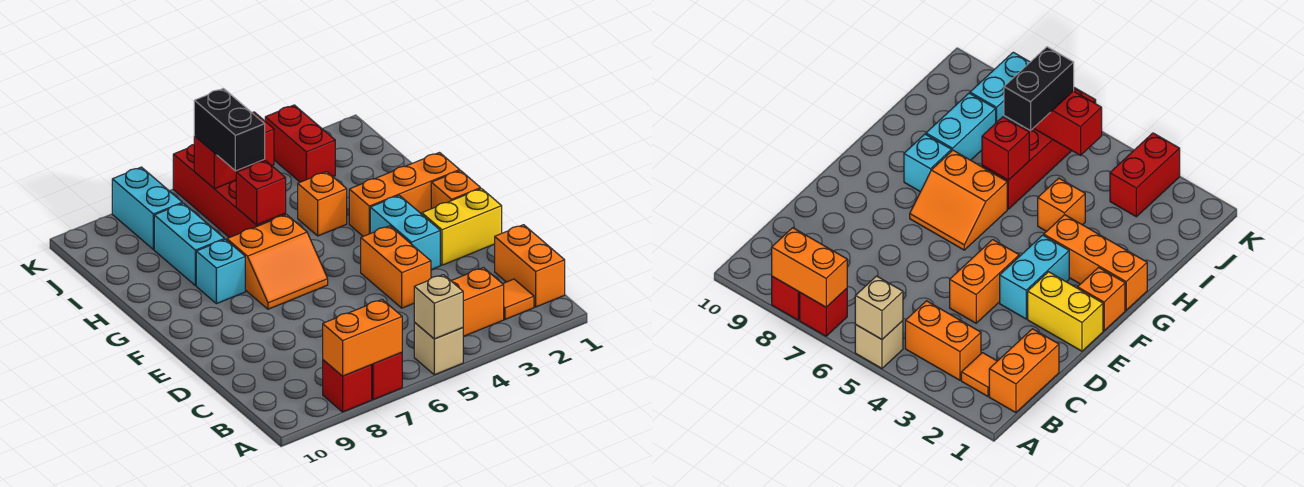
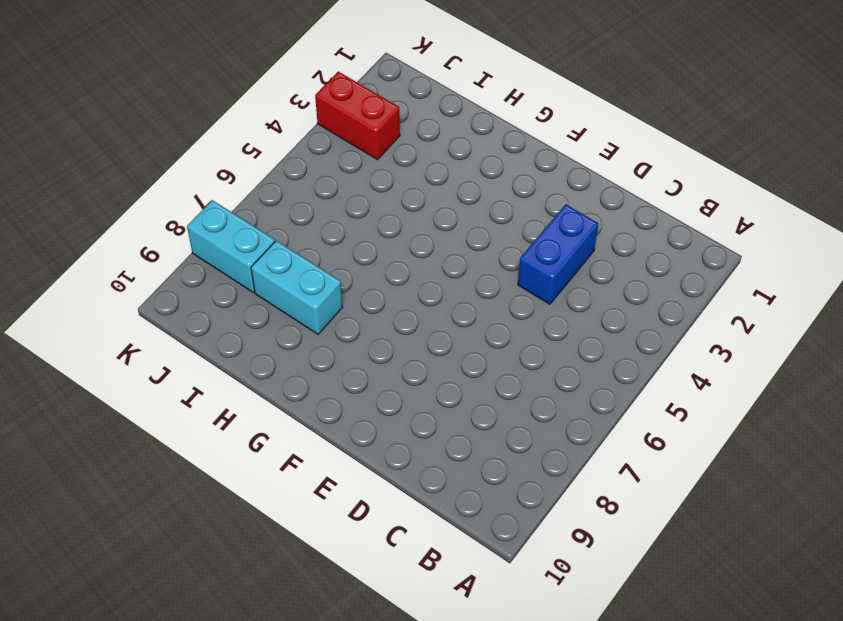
blue brick D3:D4 level 1 -> orange brick D4:E4 level 1
none -> tan brick A5 level 1
none -> red brick A7 level 1
none -> red brick A8 level 1

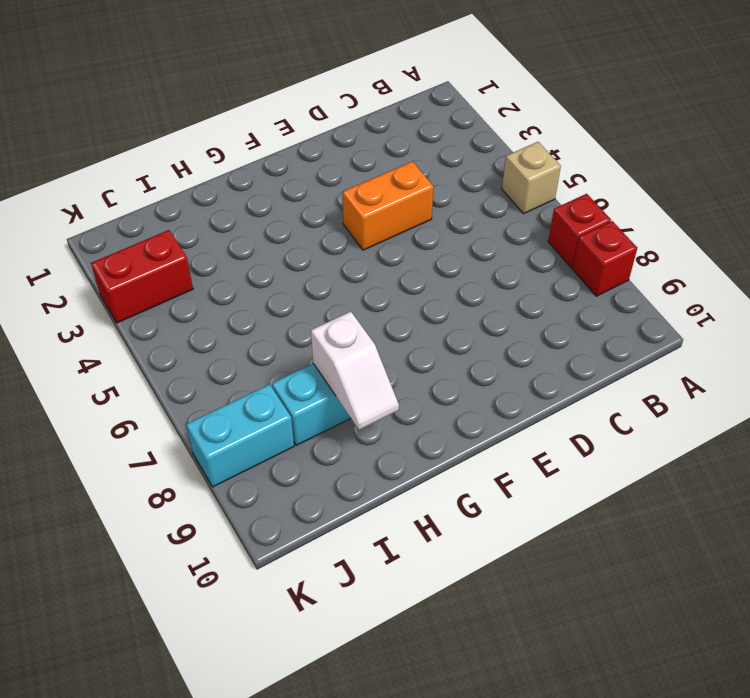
white slope H8:H9 level 2 top 8 -> none
none -> orange brick B1:C1 level 1
none -> orange tile B2 level 1
none -> orange brick B3:B4 level 1

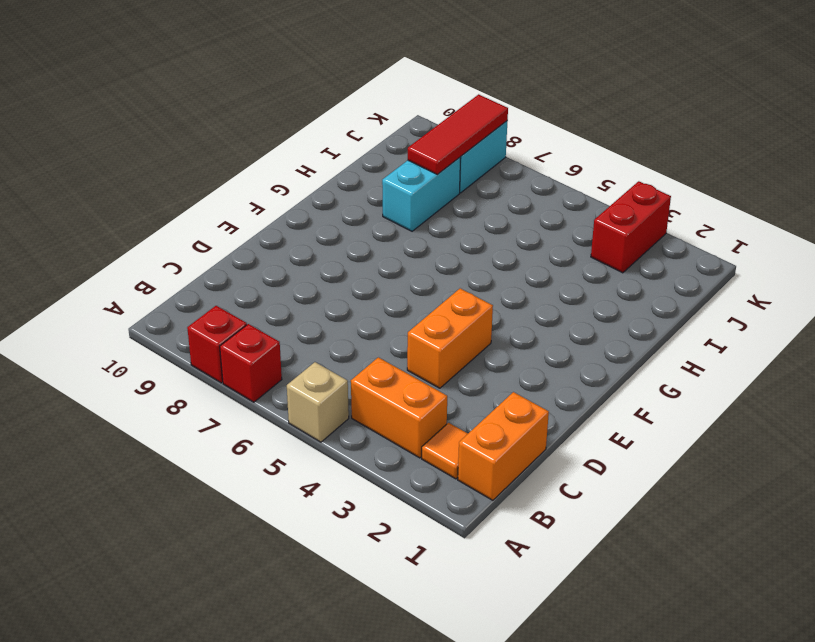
red tile I8:K8 level 2 -> none
none -> yellow brick E1:E2 level 1
none -> cyan brick E3:F3 level 1
none -> orange brick F1 level 1

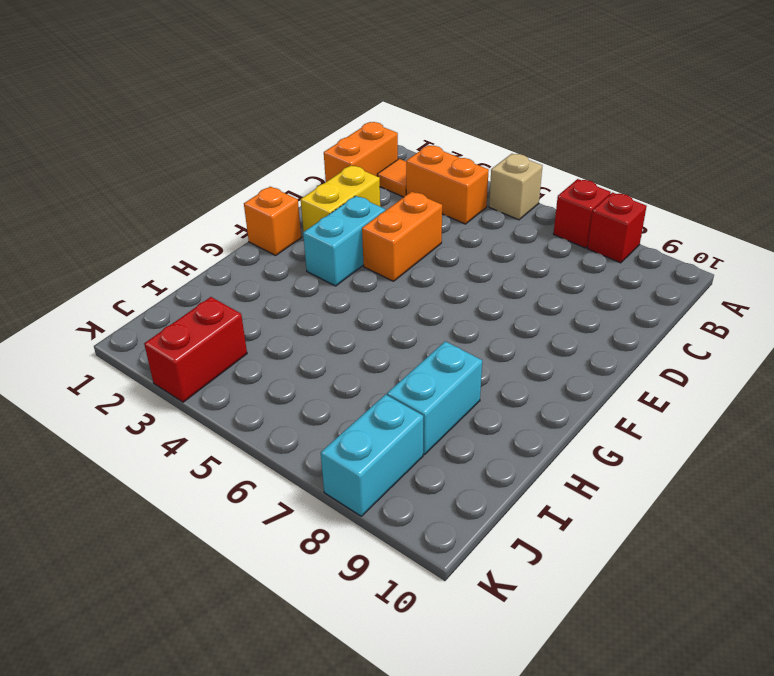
yellow brick D2:E2 level 1 -> yellow brick E1:E2 level 1
none -> orange slope F6:G7 level 1 top G
none -> orange brick G1:G3 level 1
none -> cyan brick G8 level 1

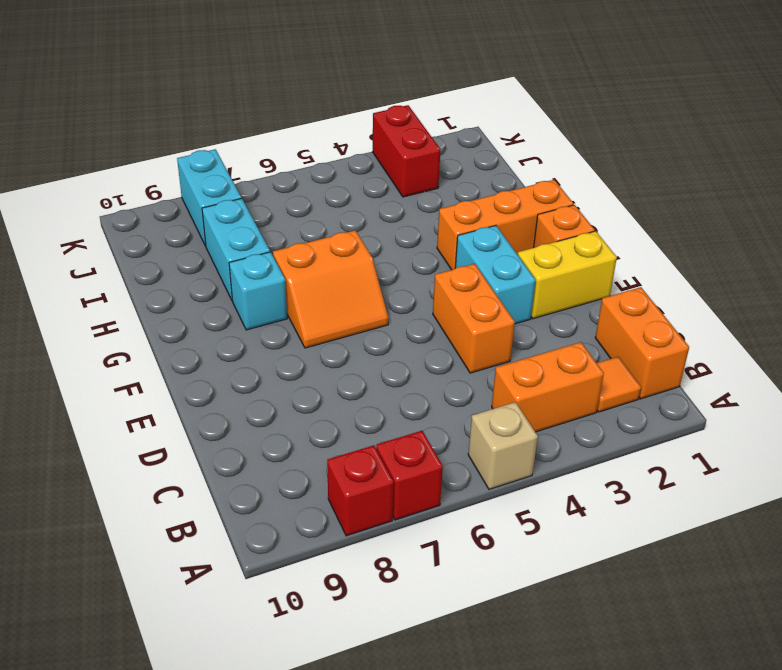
none -> orange brick H4 level 1
none -> red brick H6:K6 level 1
none -> tan brick A5 level 2

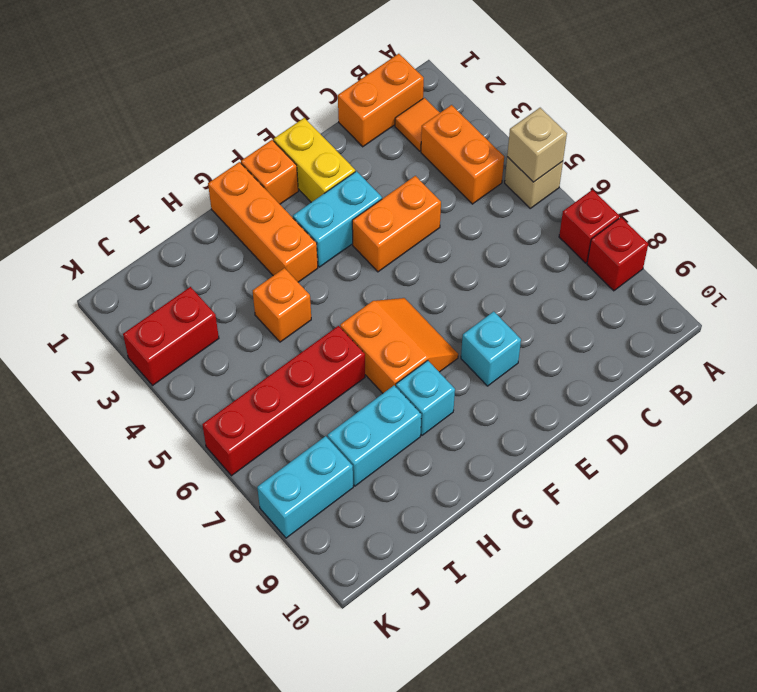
cyan brick E8 level 1 -> none
none -> orange brick A7:A8 level 2
none -> red brick H6 level 2
none -> red brick J5:J6 level 2

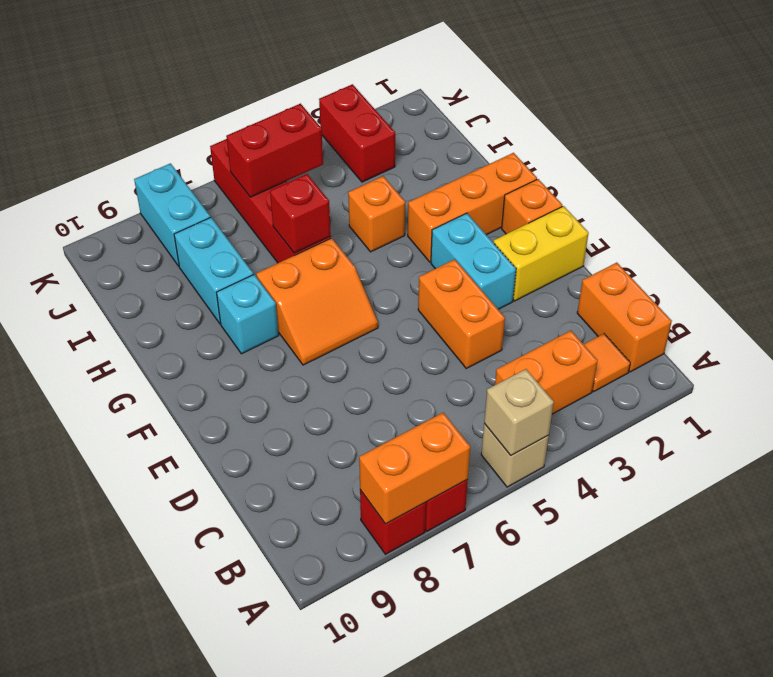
none -> black brick I6:J6 level 3

